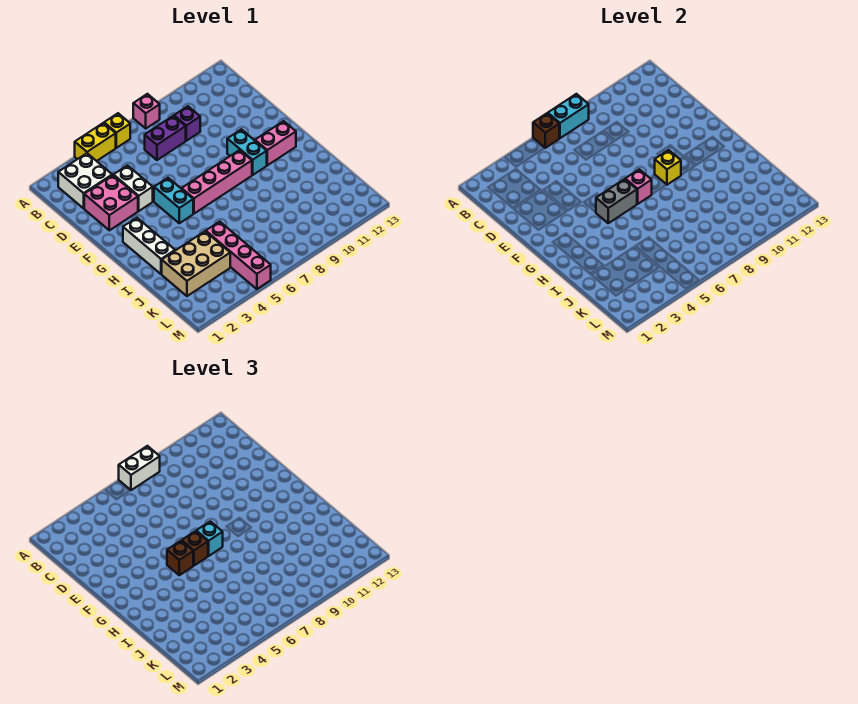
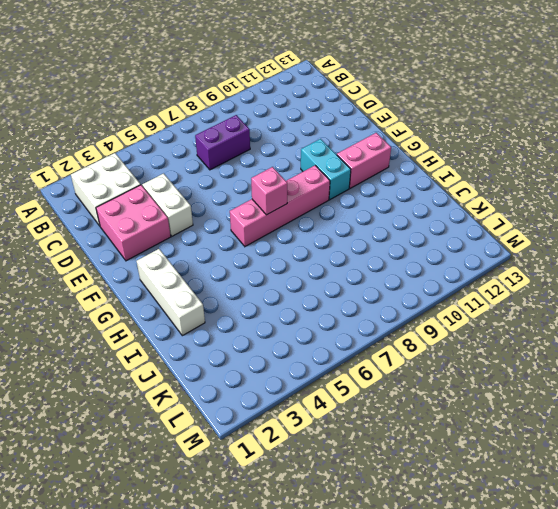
none -> yellow brick A4:A5 level 1
none -> yellow brick A6 level 1
none -> pink brick A8 level 1

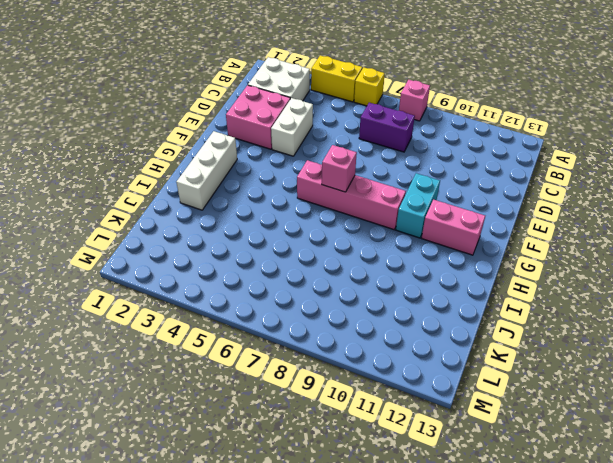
none -> purple brick C9 level 1
none -> cyan brick F5:G5 level 1
none -> tan brick J2:K4 level 1

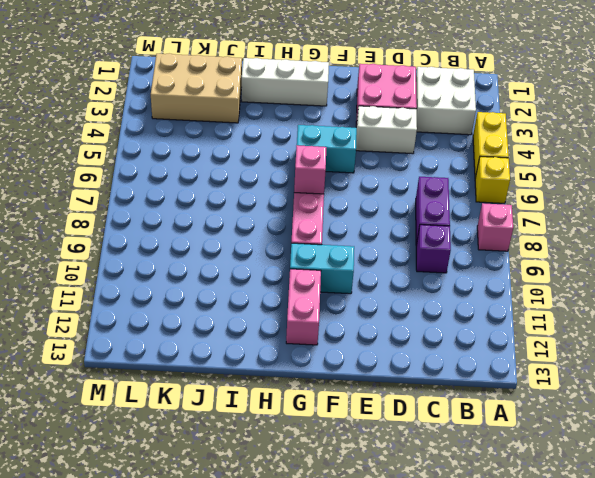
tan brick J2:L3 level 1 -> tan brick J2:K4 level 1
none -> pink brick J5:M5 level 1
none -> brown brick A6 level 2
none -> cyan brick A7:A8 level 2

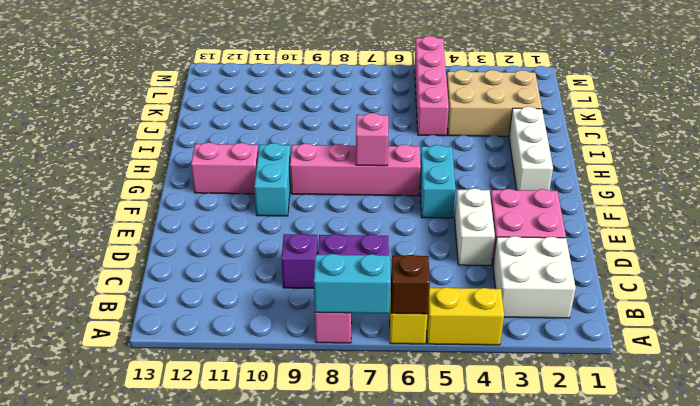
none -> grey brick G5:G6 level 2
none -> yellow brick G9 level 2
none -> white brick A7:A8 level 3

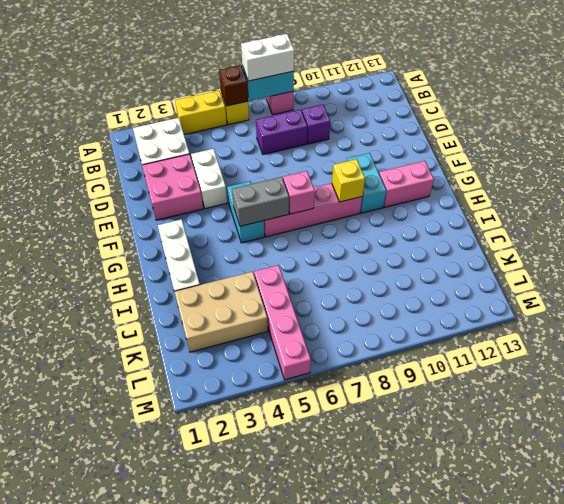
none -> brown brick G5 level 3
none -> brown brick G6 level 3
none -> cyan brick G7 level 3

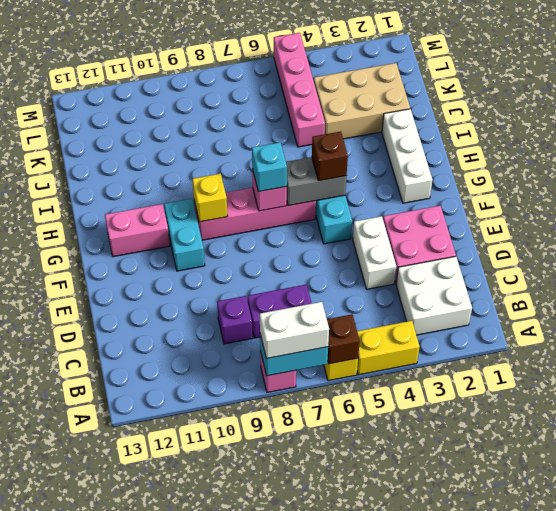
none -> brown brick G6 level 3

